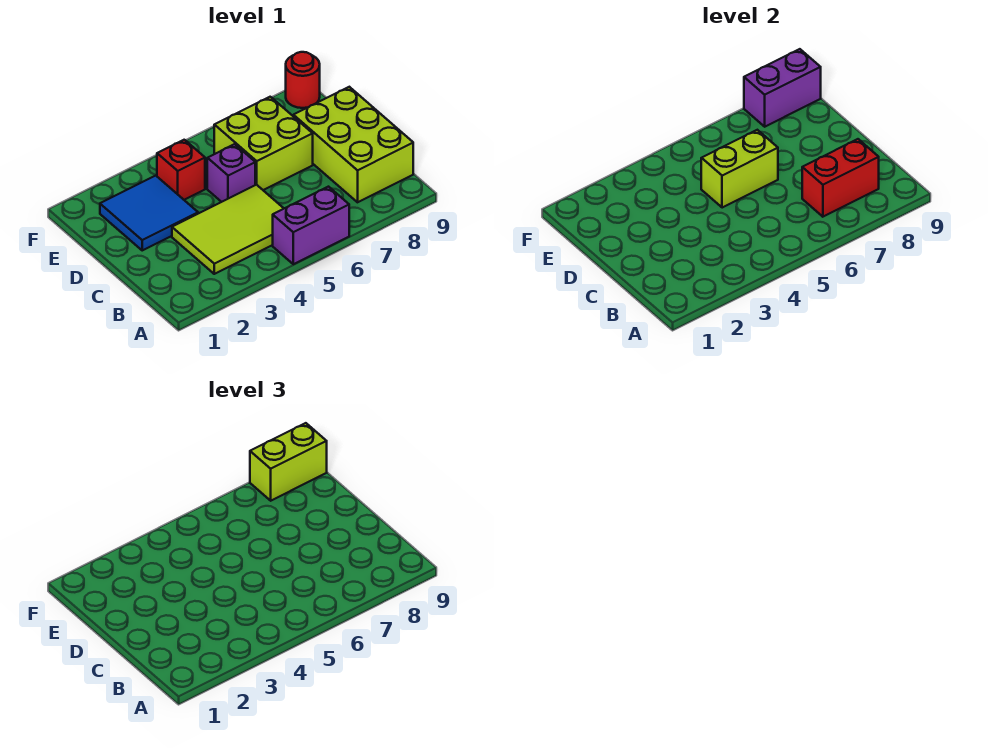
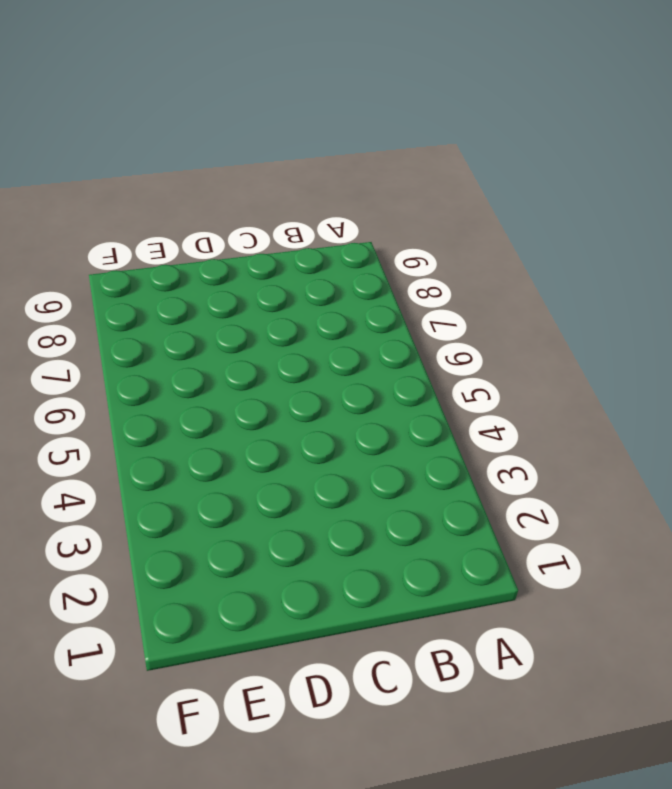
none -> purple brick A5:A6 level 1
none -> lime tile B3:C5 level 1
none -> lime brick B8:D9 level 1

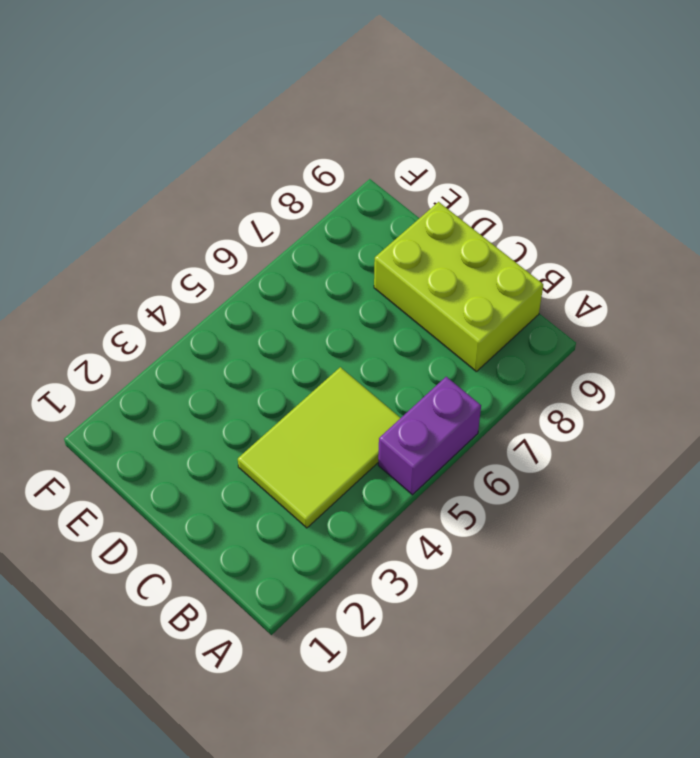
none -> blue tile D2:E3 level 1
none -> purple brick D5 level 1
none -> lime brick D6:E7 level 1

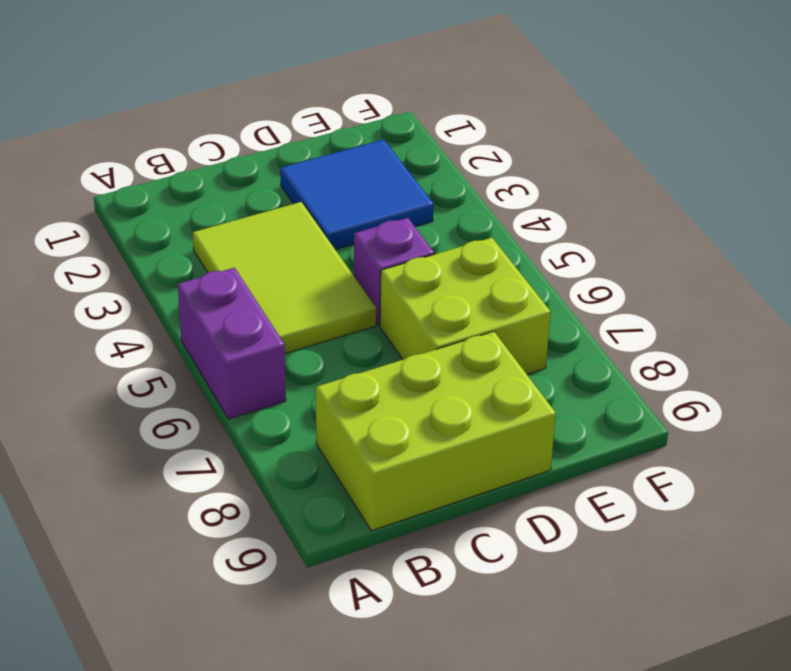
none -> red brick E4 level 1
none -> red round brick F9 level 1
none -> red brick B7:B8 level 2

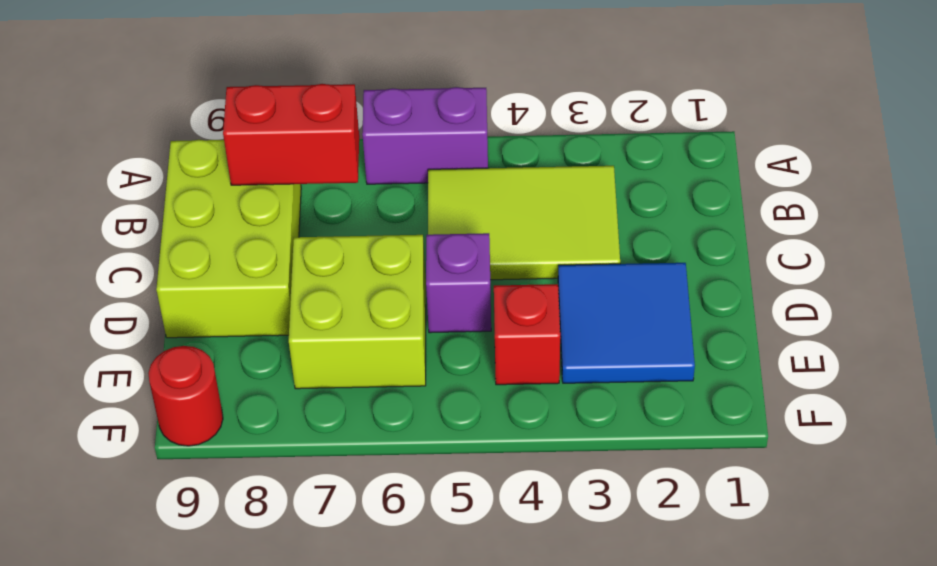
none -> lime brick D5:D6 level 2
none -> purple brick F8:F9 level 2
none -> lime brick F8:F9 level 3

